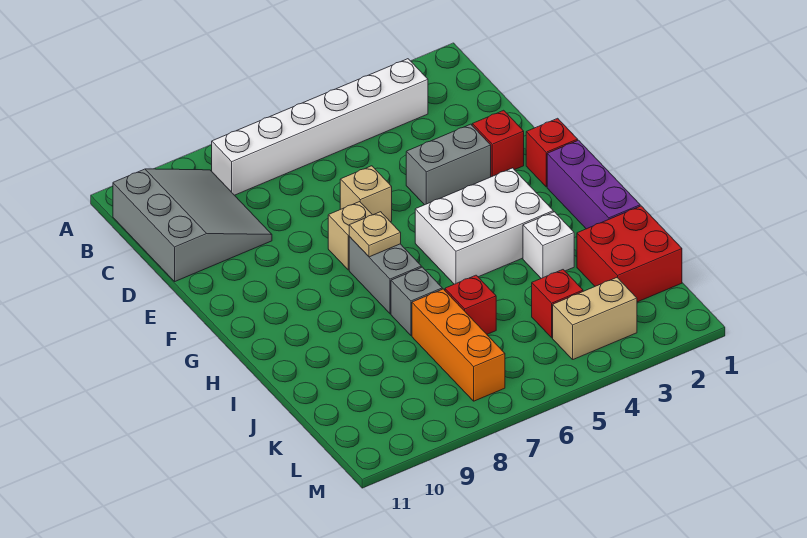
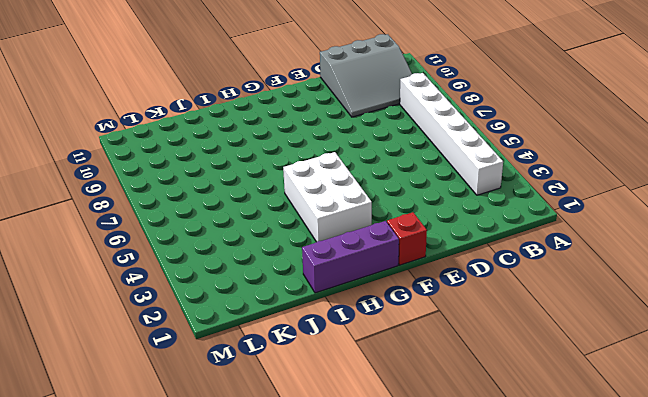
none -> red brick E2 level 1
none -> grey brick E3:E4 level 1
none -> tan brick E6 level 1

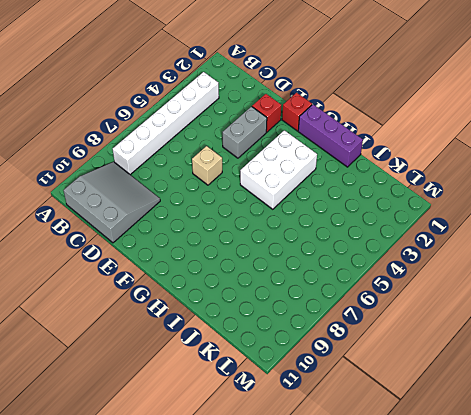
none -> tan brick F7 level 1
none -> grey brick G7:H7 level 1
none -> white brick I3 level 1

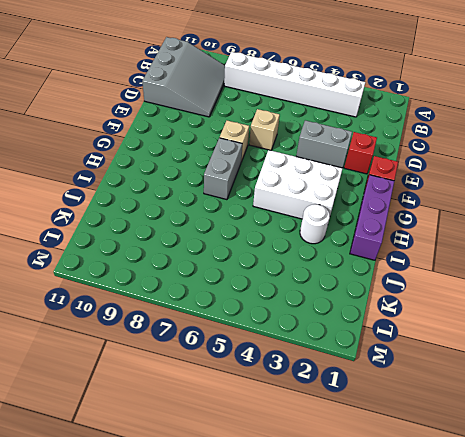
white round brick I3 level 1 -> white brick I3 level 1
none -> grey brick I7 level 1
none -> red brick J1:K2 level 1
none -> red brick J6 level 1

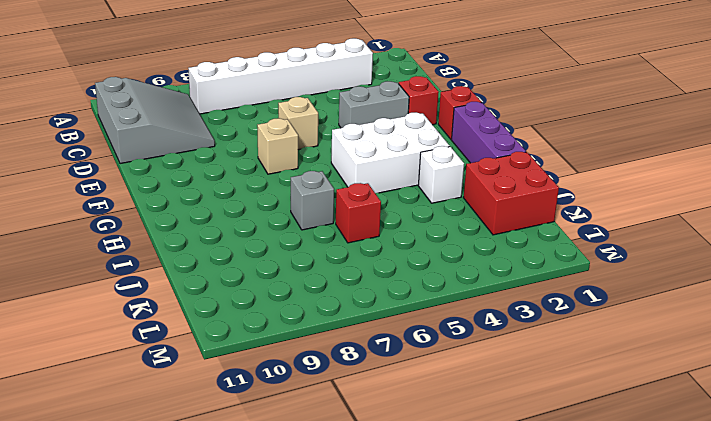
none -> grey brick G7:H7 level 1
none -> orange brick J7:L7 level 1
none -> red brick K4 level 1

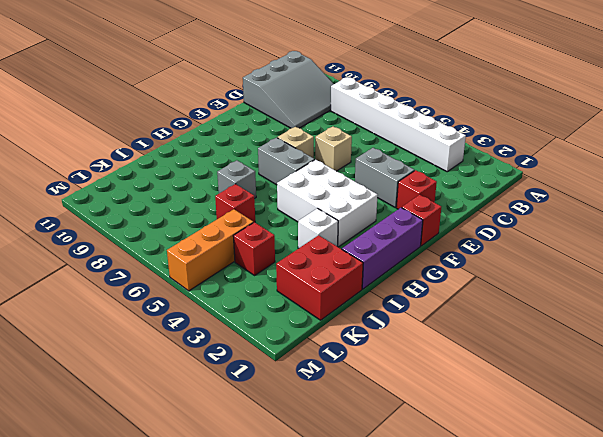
grey brick G6:G7 level 1 -> grey brick G7:H7 level 1
orange brick K5:M5 level 1 -> orange brick J7:L7 level 1
none -> tan brick L3:L4 level 1
none -> tan plate G7 level 2

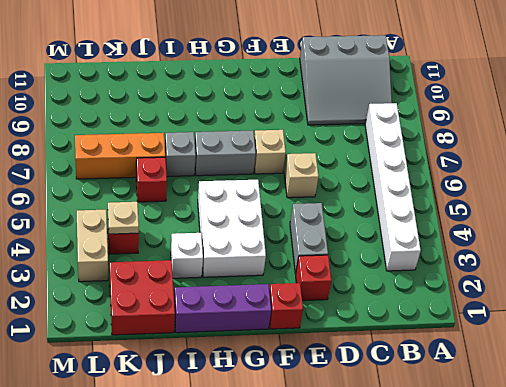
tan plate K4 level 2 -> tan plate G7 level 2

